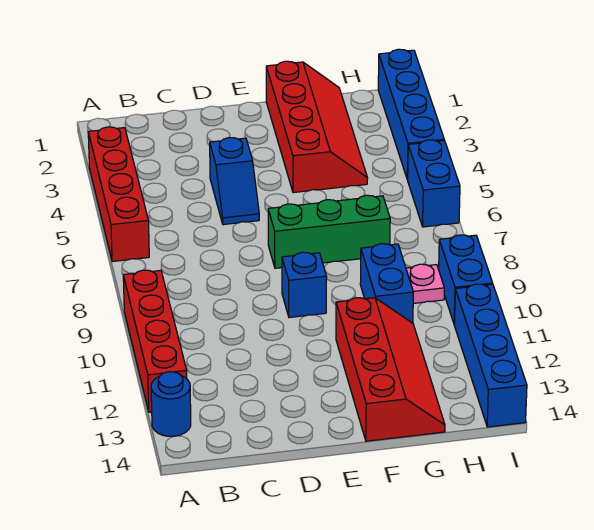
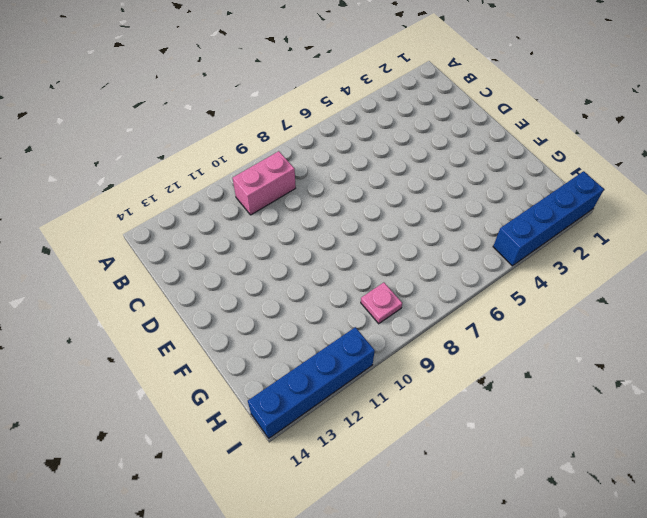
pink brick B9:B10 level 1 -> none
none -> red brick A3:A6 level 1
none -> red brick A9:A12 level 1
none -> blue round brick A13 level 1

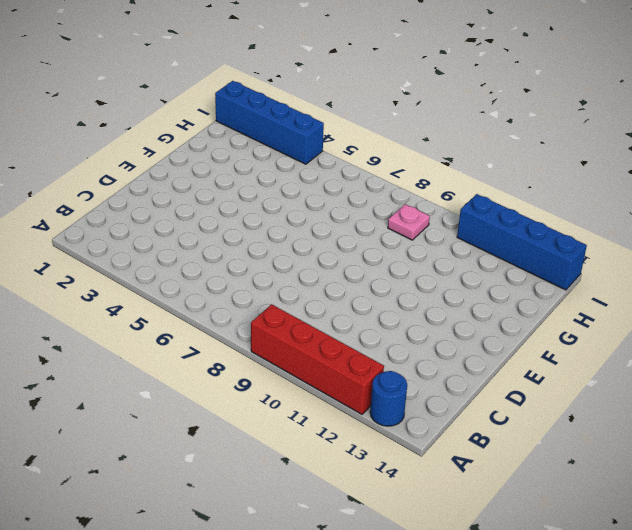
none -> red brick A3:A6 level 1
none -> blue slope D4:D5 level 1 top 4
none -> green brick E7:G7 level 1

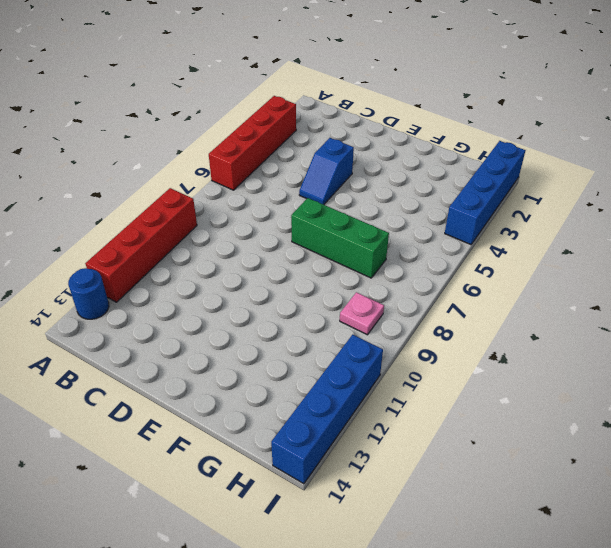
none -> blue brick E9 level 1
none -> red slope F1:G4 level 1 top F
none -> red slope F11:G14 level 1 top F

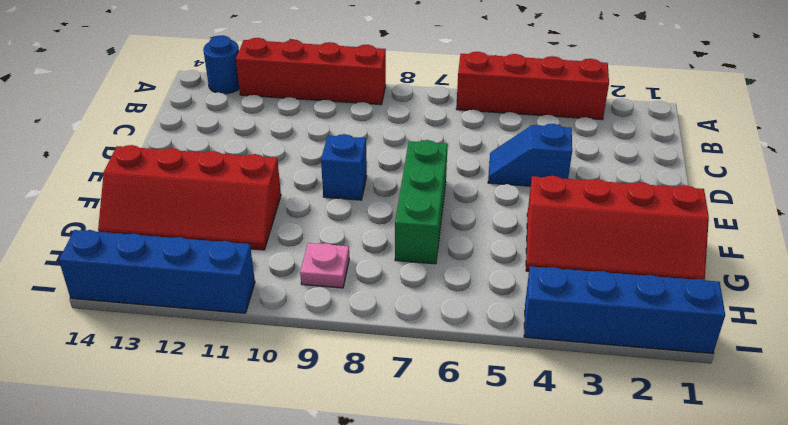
none -> blue brick G9:G10 level 1
none -> blue brick I5:I6 level 1
none -> blue brick I9:I10 level 1

